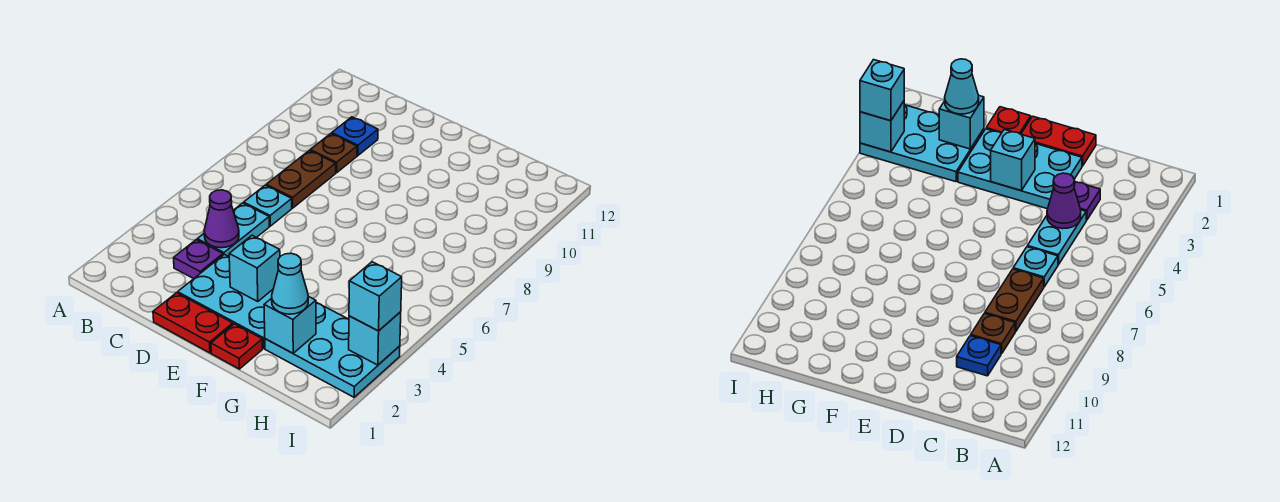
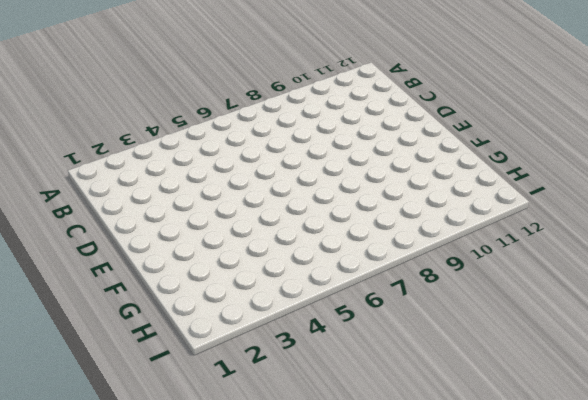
none -> purple plate C3 level 1
none -> cyan plate C4:C5 level 1
none -> cyan plate C6 level 1

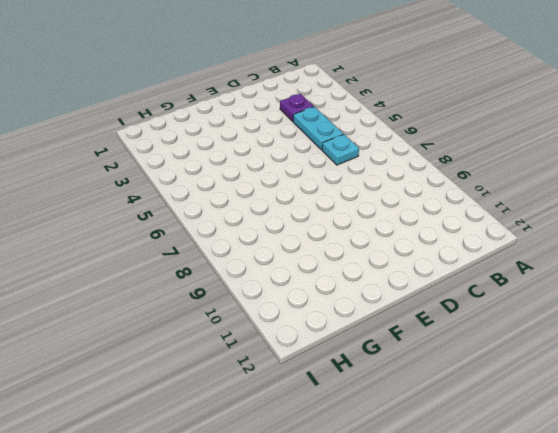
none -> brown plate C7:C8 level 1
none -> brown plate C9 level 1
none -> blue plate C10 level 1

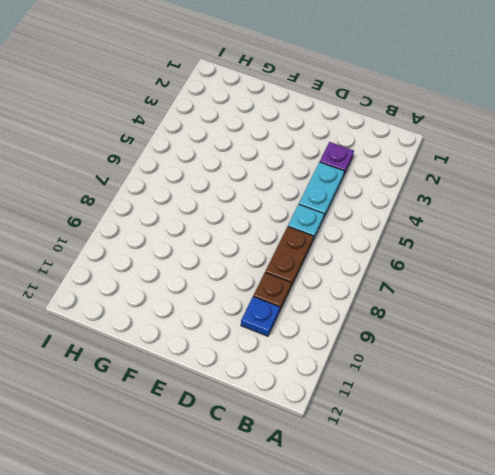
none -> red plate D1:E1 level 1
none -> cyan plate D2:F3 level 1
none -> red plate F1 level 1

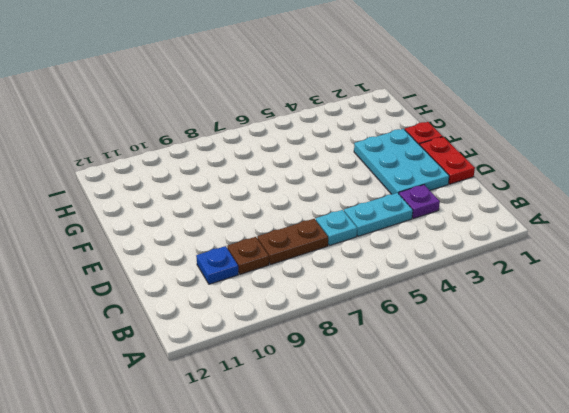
none -> cyan plate G2:I3 level 1
none -> purple cone C4 level 2
none -> cyan brick E3 level 2

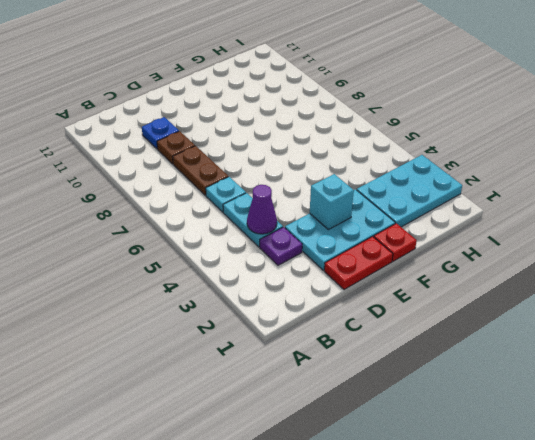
none -> cyan brick G2 level 2
none -> cyan brick I3 level 2
none -> cyan cone G2 level 3

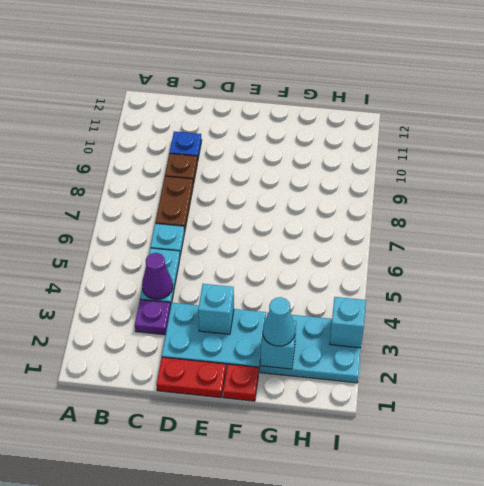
none -> cyan brick I3 level 3

